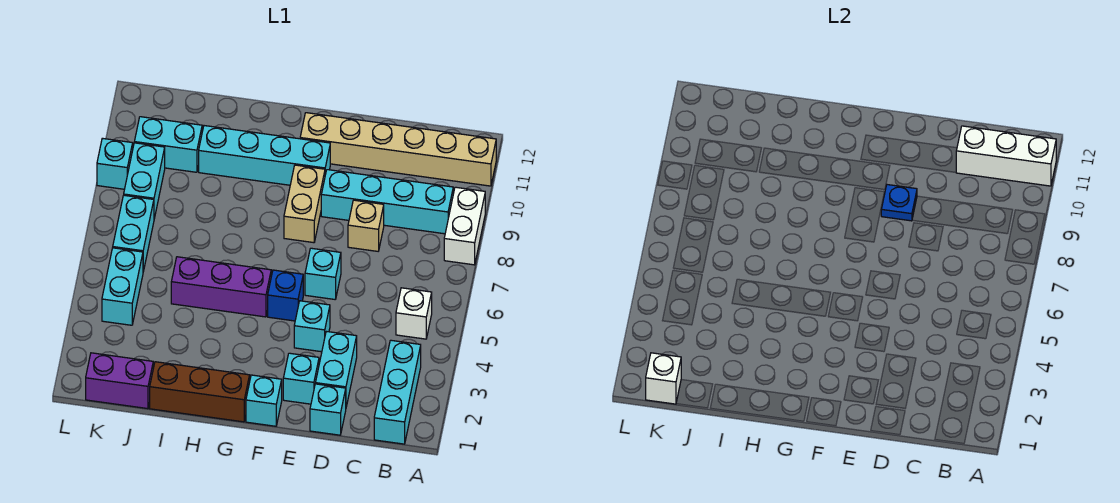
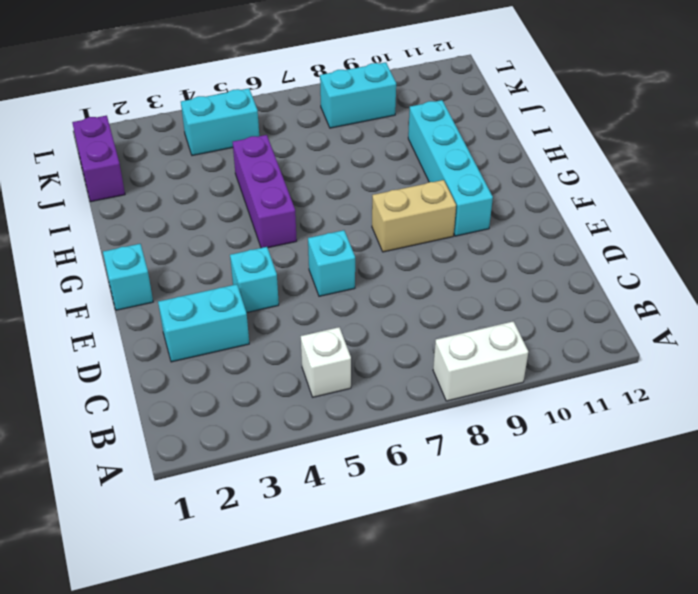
none -> tan brick A11:F11 level 1
none -> cyan brick B1:B3 level 1
none -> cyan brick B9:E9 level 1

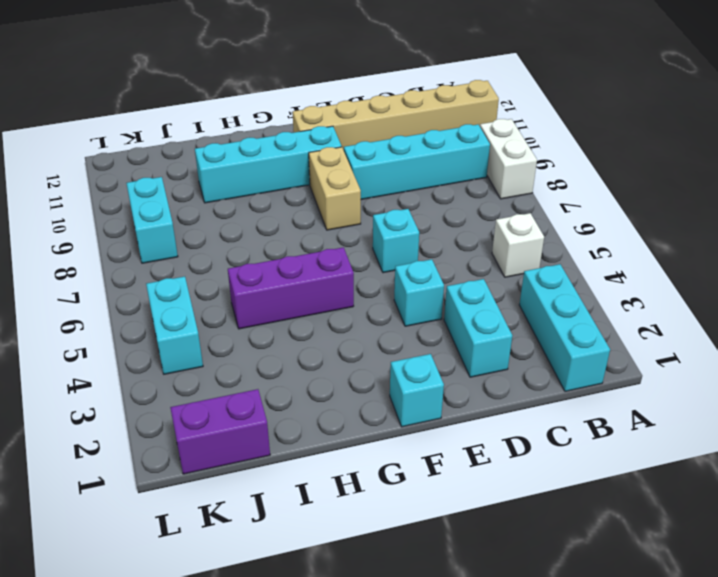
none -> cyan brick D1 level 1
none -> tan brick D8 level 1
none -> cyan brick E2 level 1

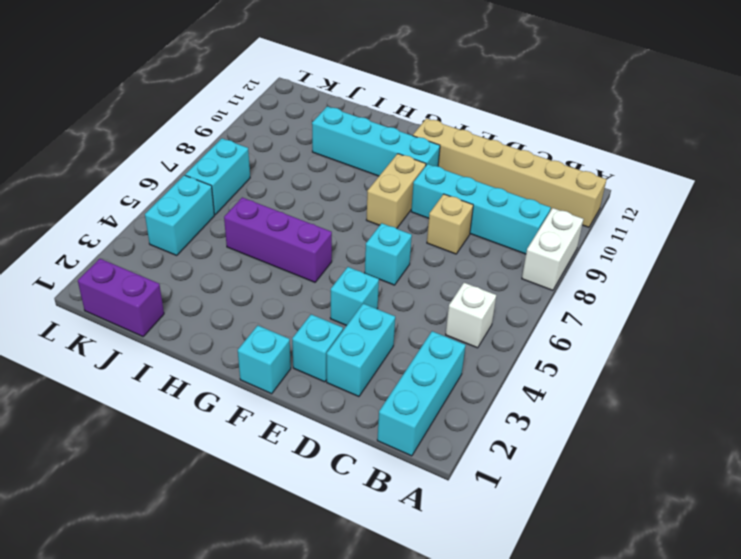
none -> cyan brick D1 level 1
none -> blue brick F5 level 1
none -> brown brick G1:I1 level 1

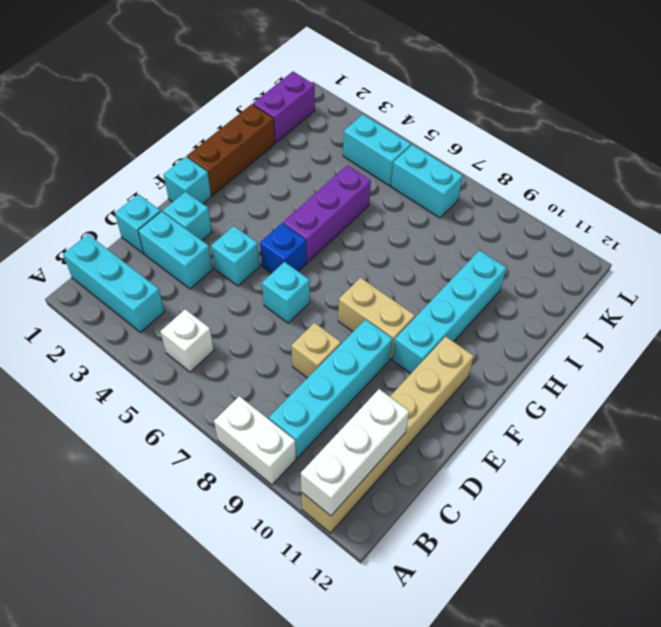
none -> cyan brick J10:K10 level 1
none -> cyan brick K8:K9 level 1
none -> cyan brick L9 level 1

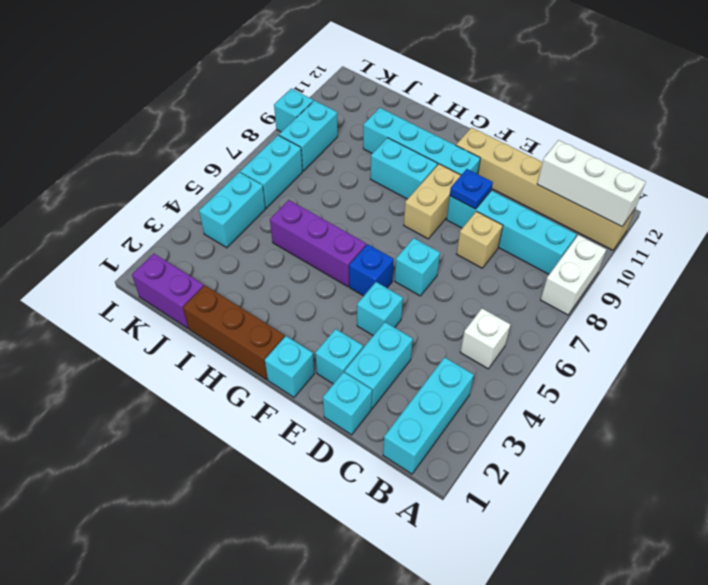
cyan brick G9:H9 level 1 -> cyan brick J10:K10 level 1
none -> white brick K1 level 2

